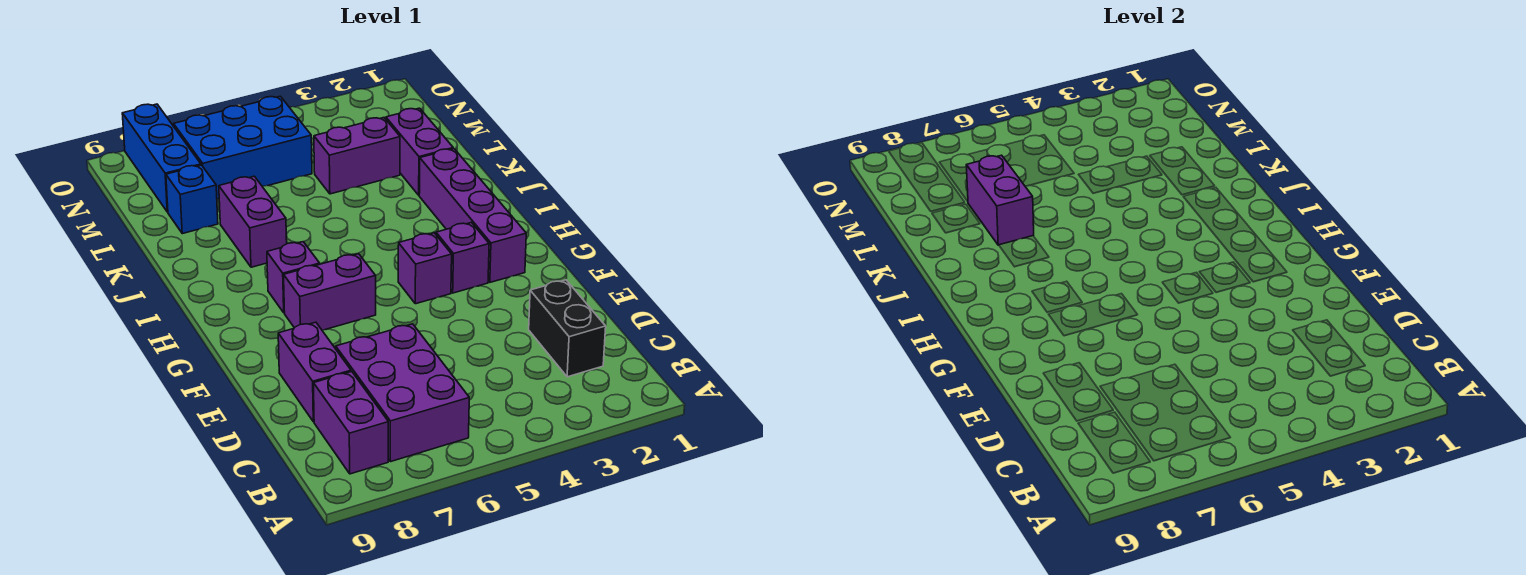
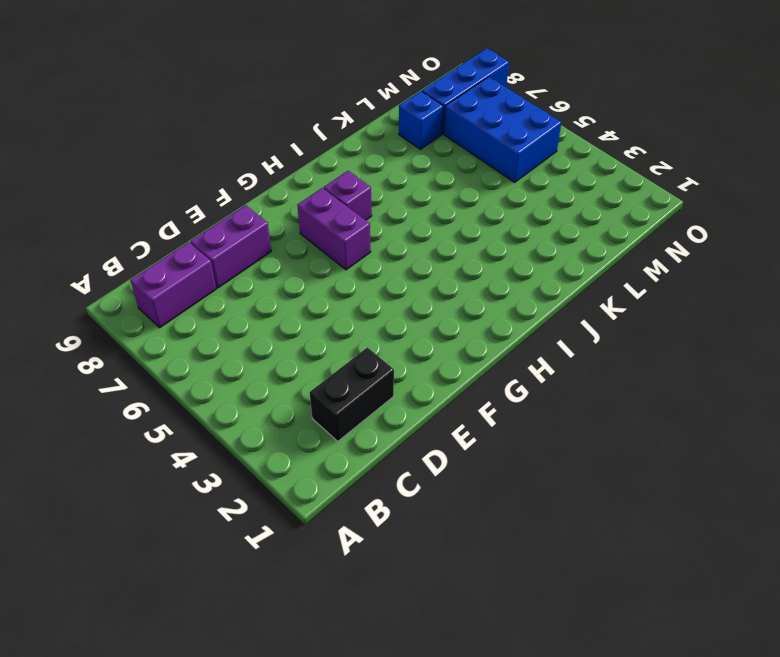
none -> purple brick B6:D7 level 1
none -> purple brick G2:J2 level 1
none -> purple brick G3 level 1

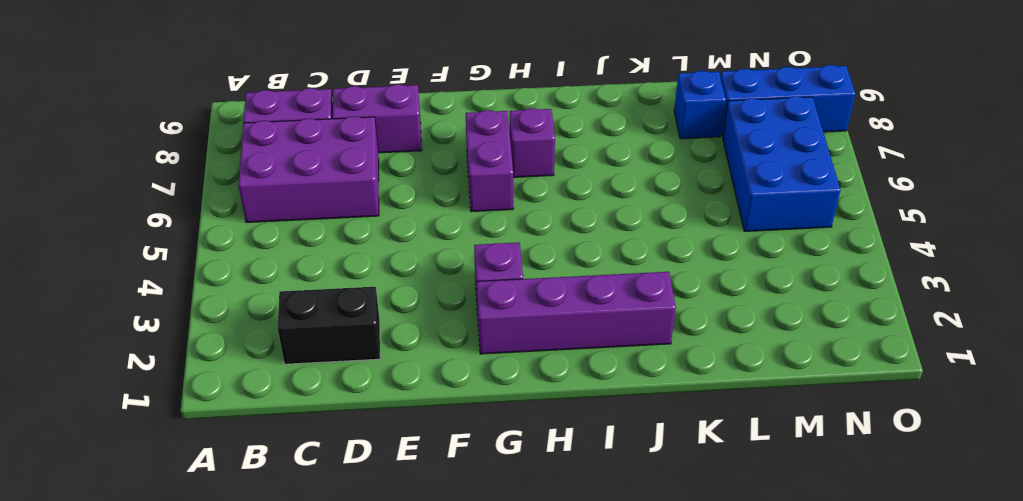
none -> purple brick G4 level 1
none -> purple brick J7:K7 level 1
none -> purple brick K2:L2 level 1

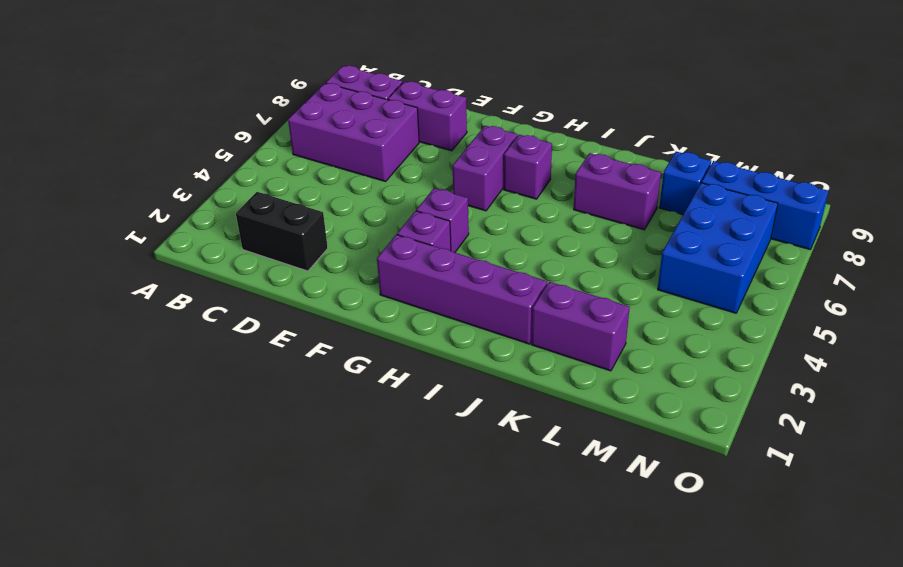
none -> purple brick L3:L4 level 1
none -> purple brick K7:L7 level 2

